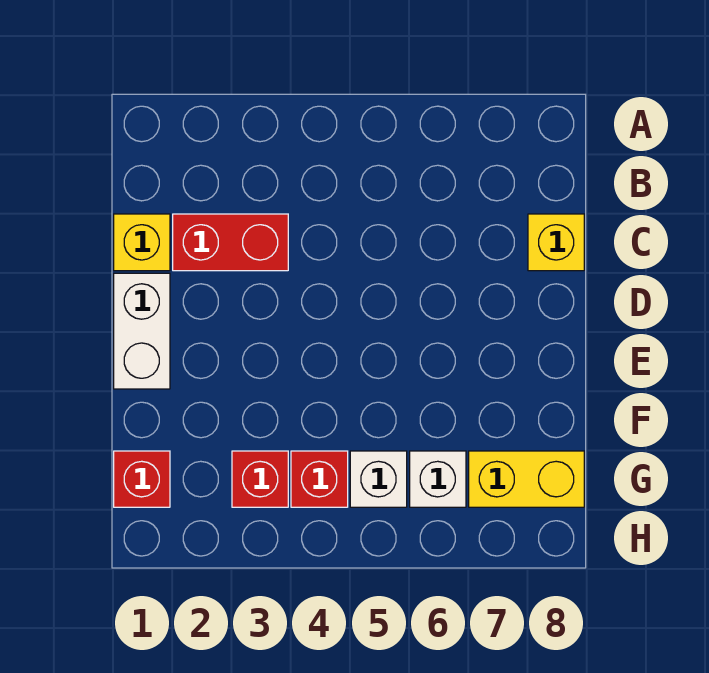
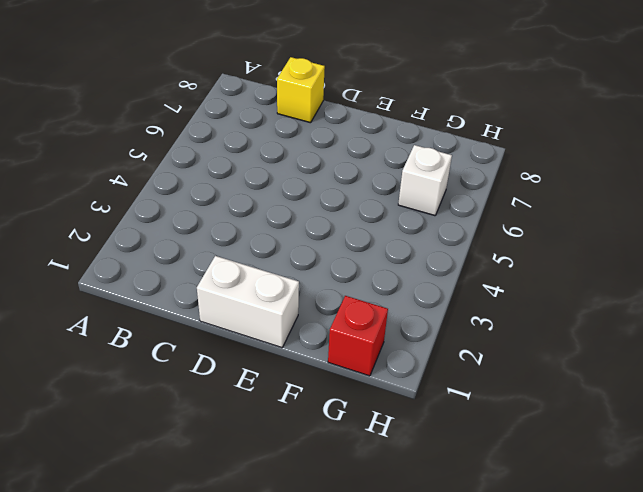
none -> yellow brick C1 level 1
none -> red brick C2:C3 level 1

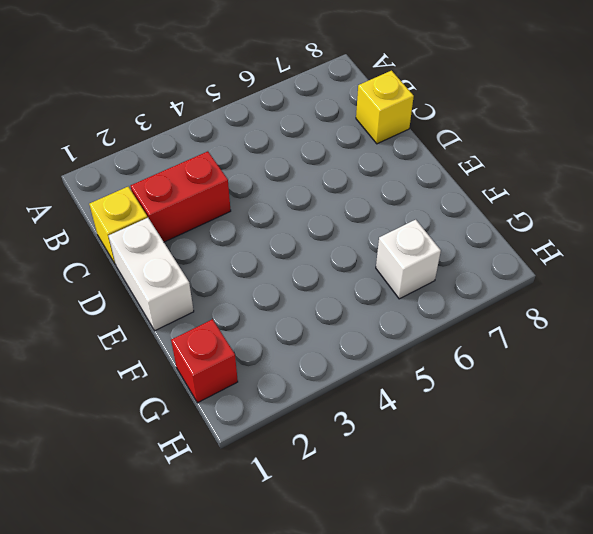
none -> red brick G3 level 1
none -> red brick G4 level 1

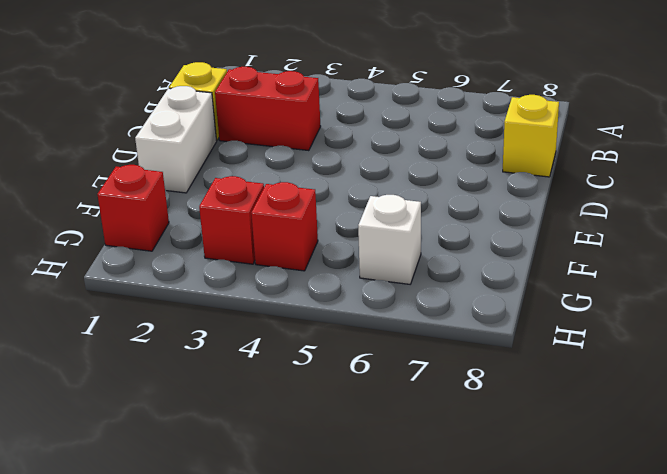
none -> white brick G5 level 1
none -> yellow brick G7:G8 level 1

